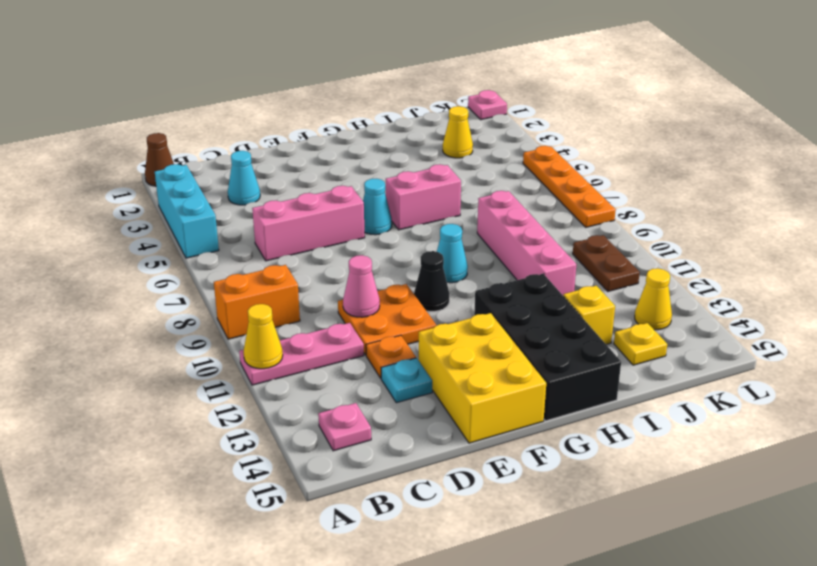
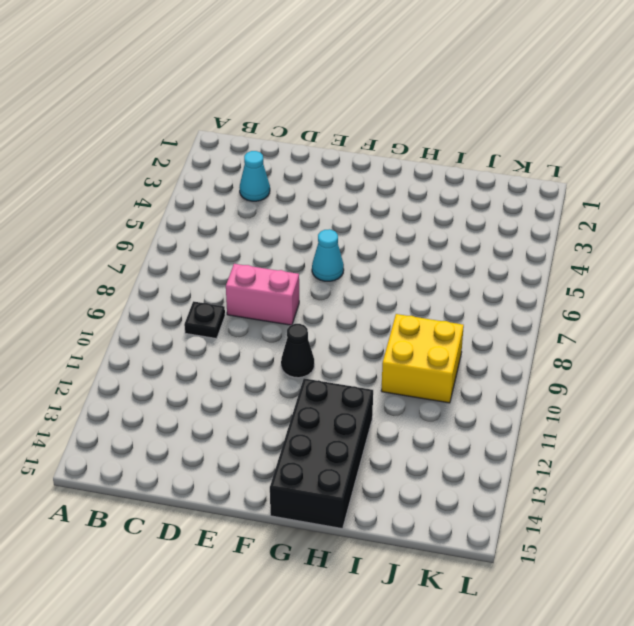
black plate C9 level 1 -> none
pink brick D8:E8 level 1 -> pink brick G6:H6 level 1
yellow brick I9:J10 level 1 -> pink brick I8:I11 level 1
none -> brown cone A1 level 1
none -> cyan brick A3:A5 level 1
none -> orange brick A9:B9 level 1

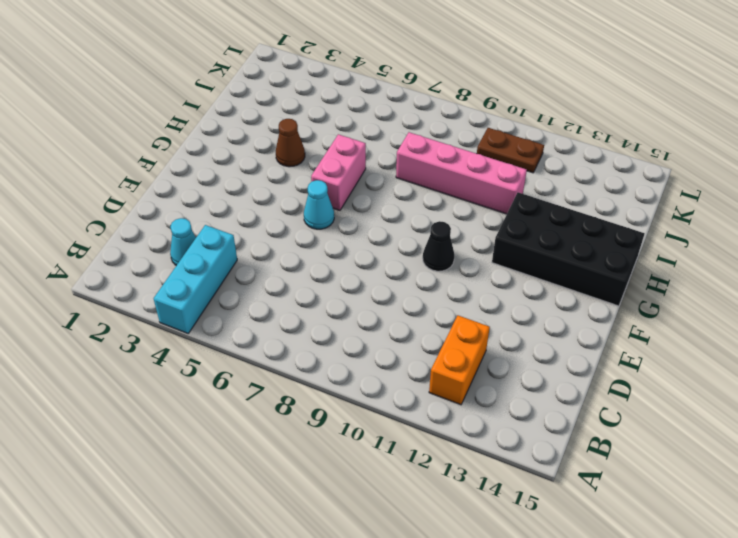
cyan brick A4:C4 level 1 -> cyan brick A3:A5 level 1
orange brick B12:C12 level 1 -> orange brick A9:B9 level 1
brown cone H4 level 1 -> brown cone A1 level 1
none -> pink plate A11:C11 level 1
none -> pink plate B14 level 1
none -> pink brick C6:E6 level 1

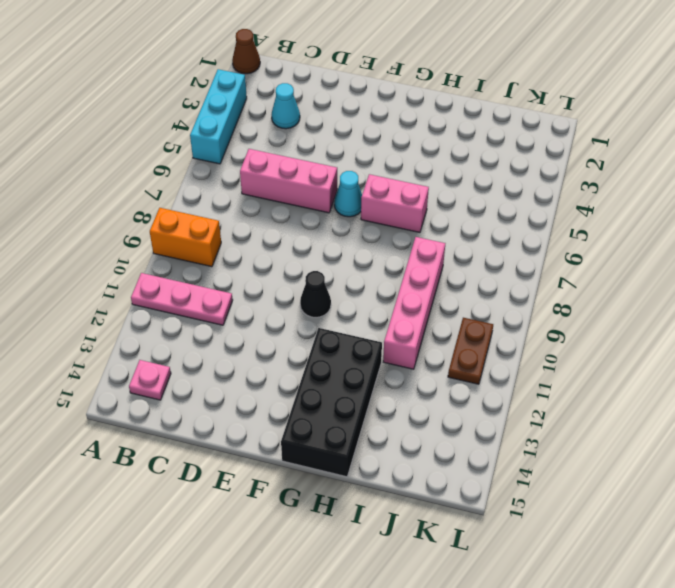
none -> orange plate D10:E11 level 1
none -> orange plate D12 level 1
none -> cyan plate D13 level 1

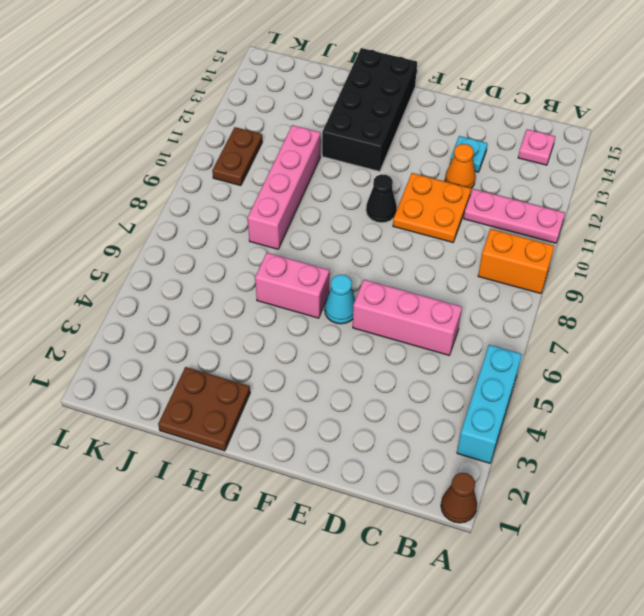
orange cone D12 level 1 -> orange plate D12 level 1
brown plate H1:I2 level 1 -> none
none -> cyan cone C3 level 1
none -> yellow brick E13:F15 level 1
none -> cyan cone G9 level 1

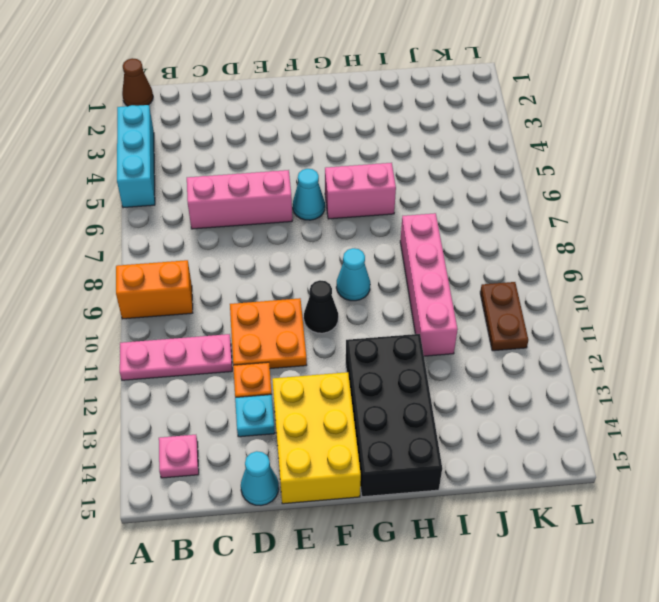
cyan cone D15 level 1 -> cyan cone C3 level 1
none -> yellow brick I13 level 1
none -> yellow cone J3 level 1
none -> yellow plate J14 level 1

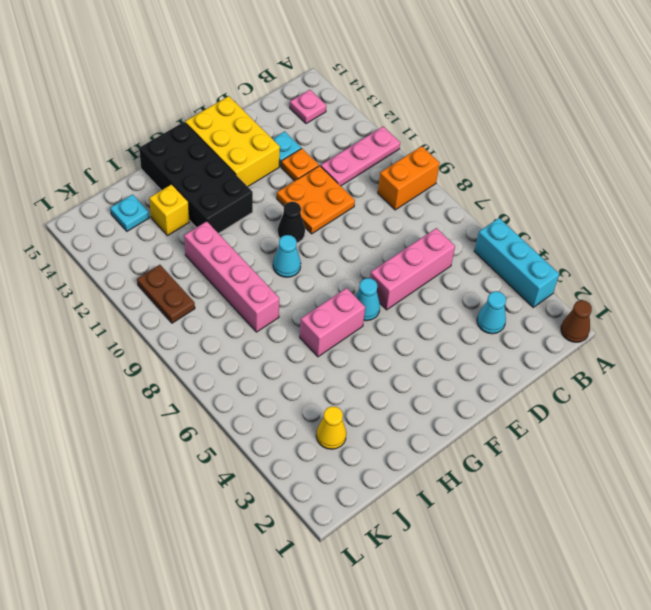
cyan plate J14 level 1 -> yellow plate J14 level 1
none -> yellow cone K13 level 1
none -> pink plate L1 level 1
none -> orange plate L5:L8 level 1

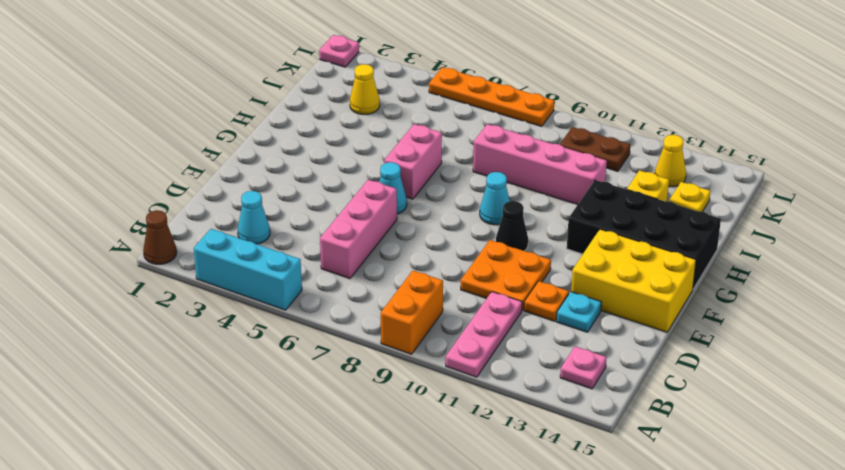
none -> yellow cone A11 level 2
none -> pink cone D10 level 2

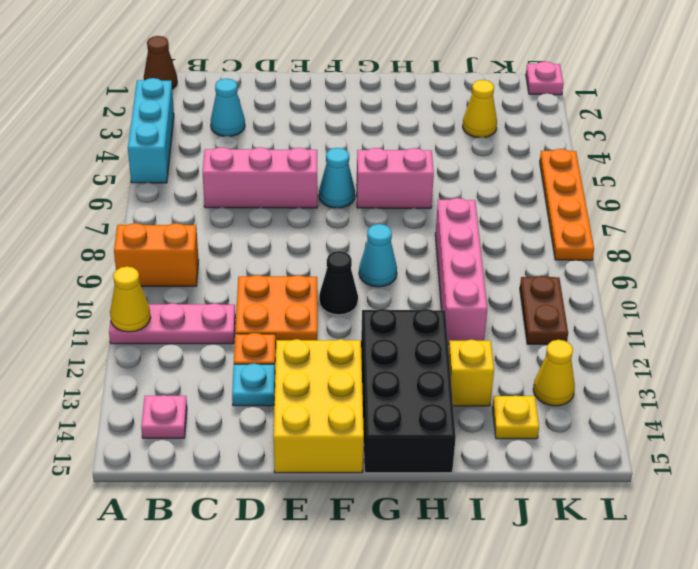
none -> pink cone D10 level 2

